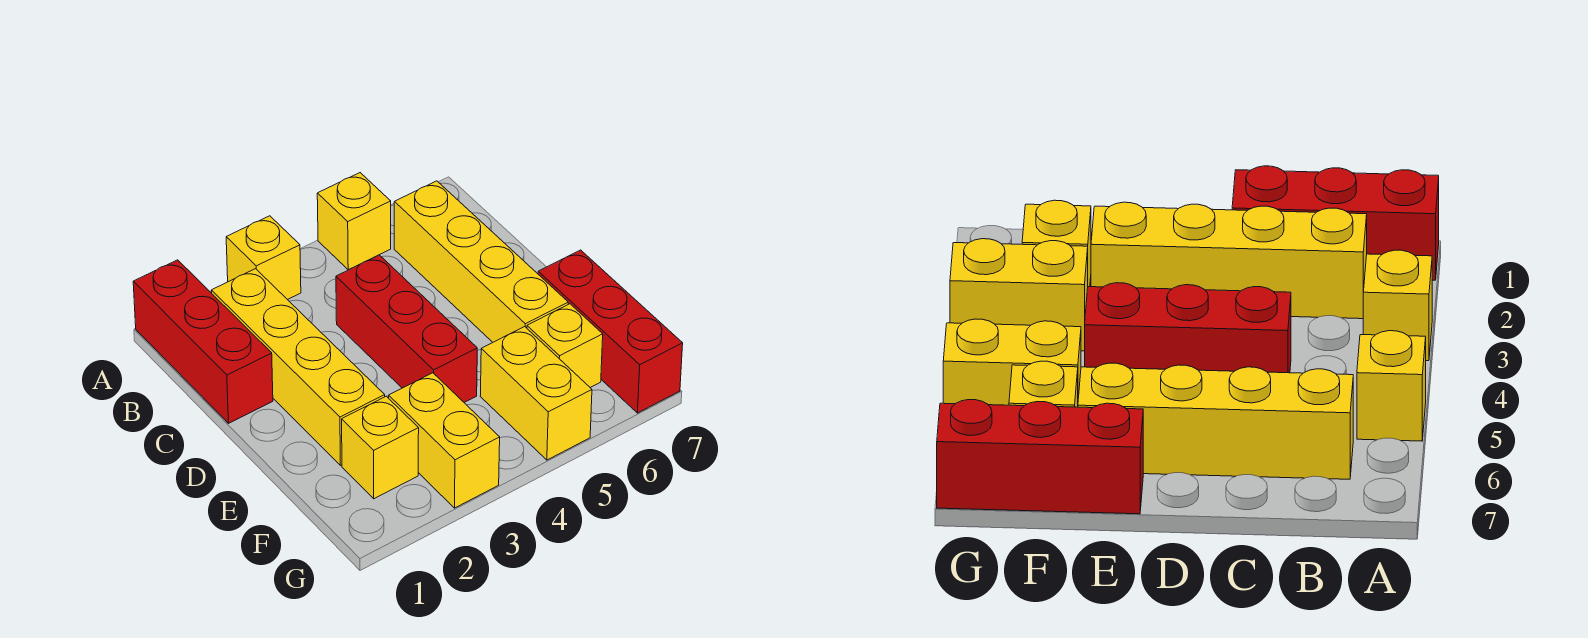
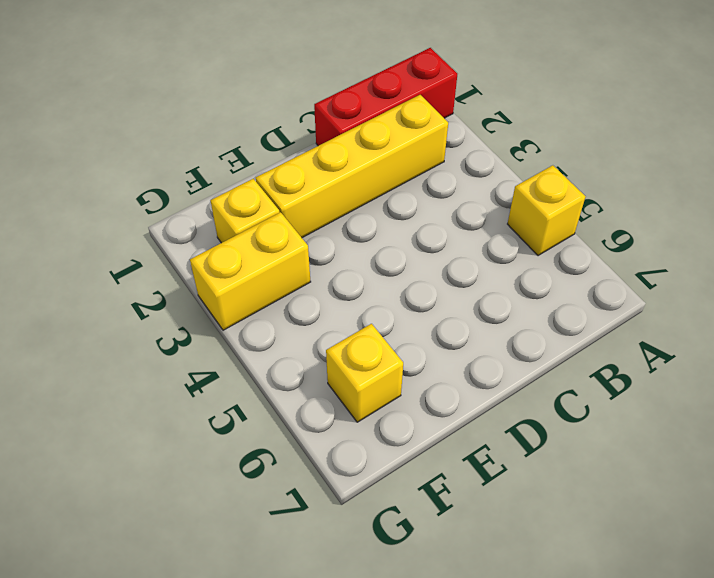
none -> yellow brick A3 level 1
none -> yellow brick B6:E6 level 1

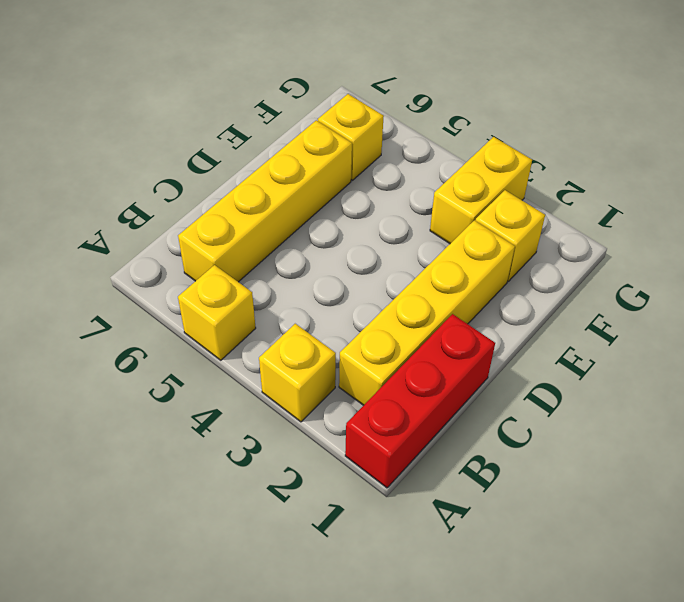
none -> red brick C4:E4 level 1
none -> red brick E7:G7 level 1

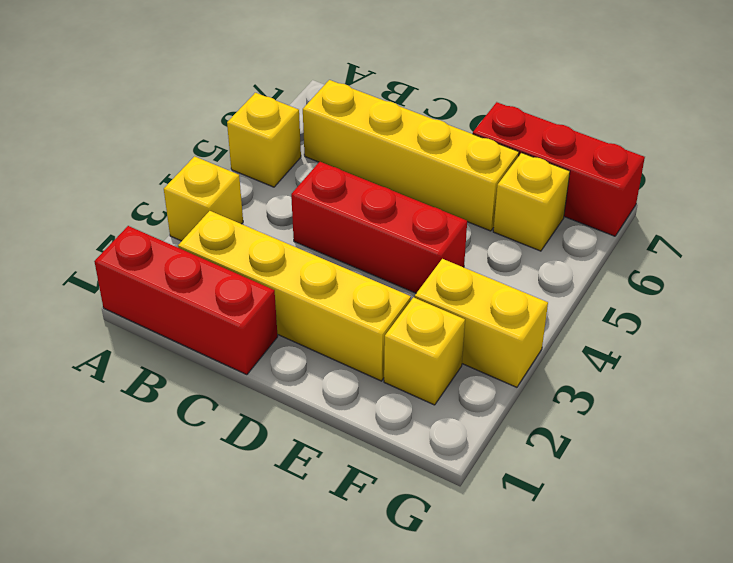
none -> yellow brick F5:G5 level 1

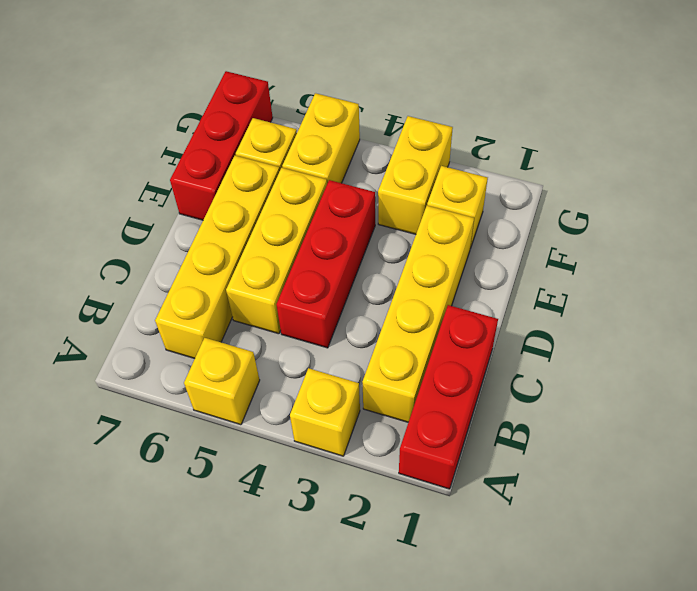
yellow brick C5:E5 level 1 -> none

